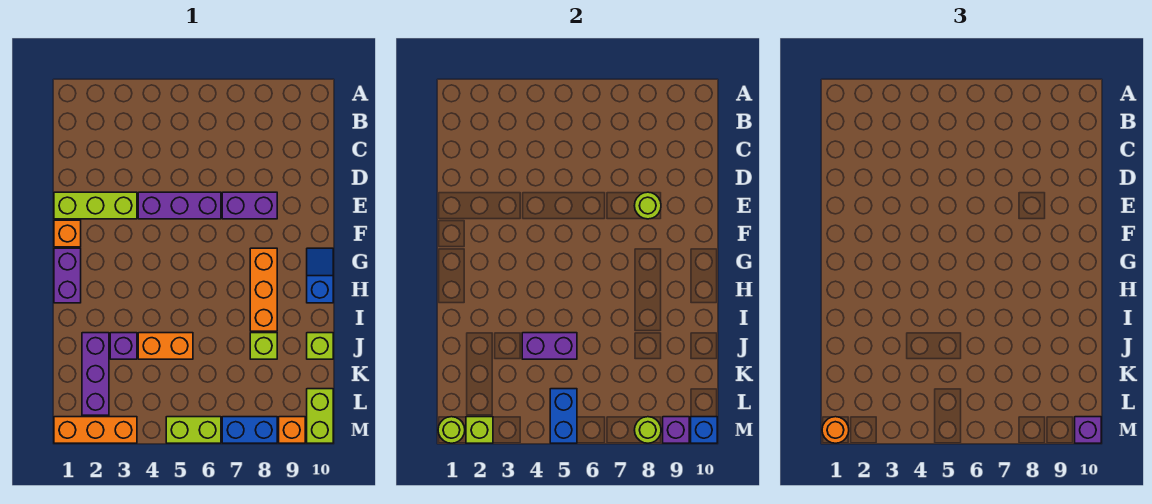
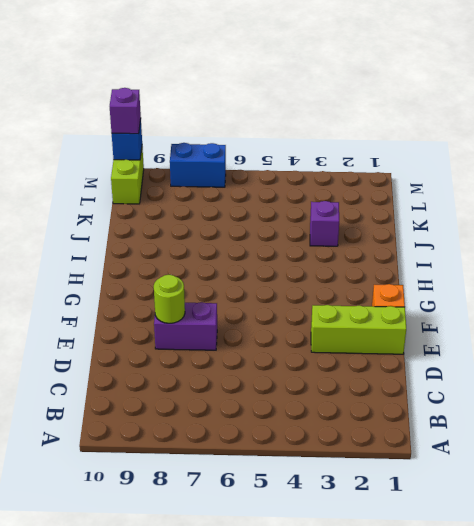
none -> purple brick E4:E6 level 1
none -> purple brick G1:H1 level 1
none -> orange brick G8:I8 level 1

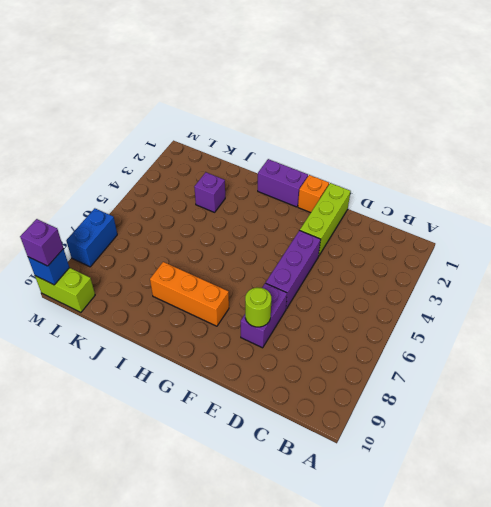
none -> blue slope G10:H10 level 1 top H
none -> purple brick J2:L2 level 1
none -> orange brick J4:J5 level 1

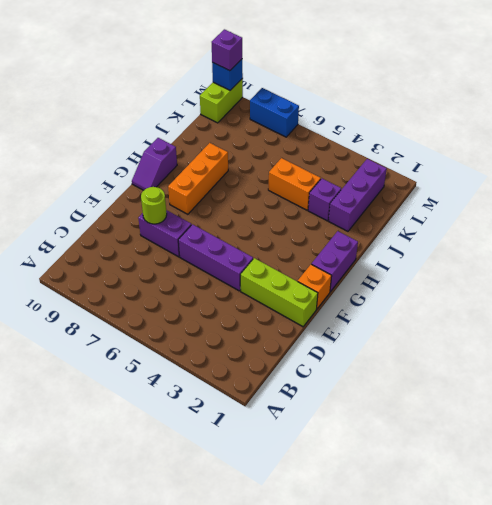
purple slope G10:H10 level 1 top H -> blue slope G10:H10 level 1 top H
none -> lime brick J8 level 1
none -> lime brick J10 level 1
none -> orange brick M1:M3 level 1

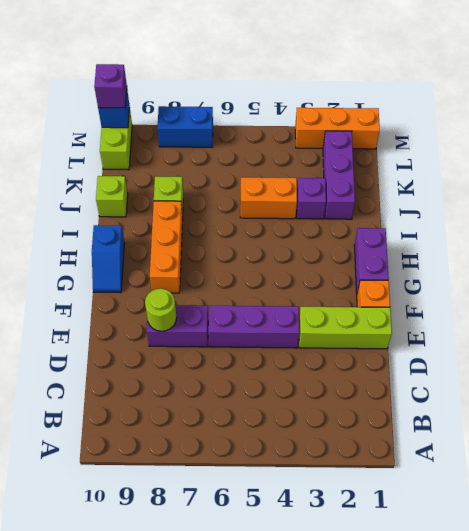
none -> lime brick M5:M6 level 1
none -> orange brick M9 level 1
none -> purple brick J4:J5 level 2

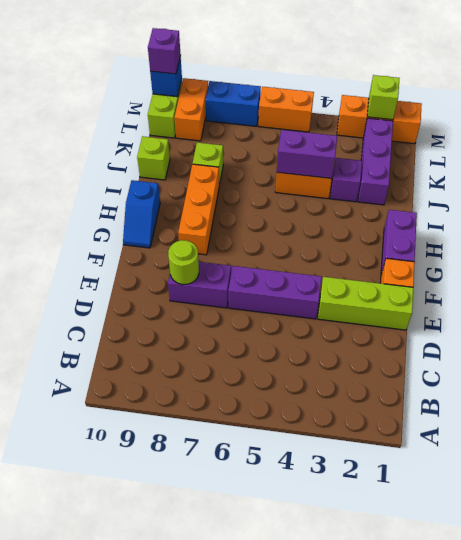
orange brick L9:M9 level 1 -> orange brick M9 level 1
orange brick M5:M6 level 1 -> lime brick M5:M6 level 1
none -> blue brick L5:M5 level 2
none -> lime round brick M1 level 2
none -> lime round brick M8 level 2

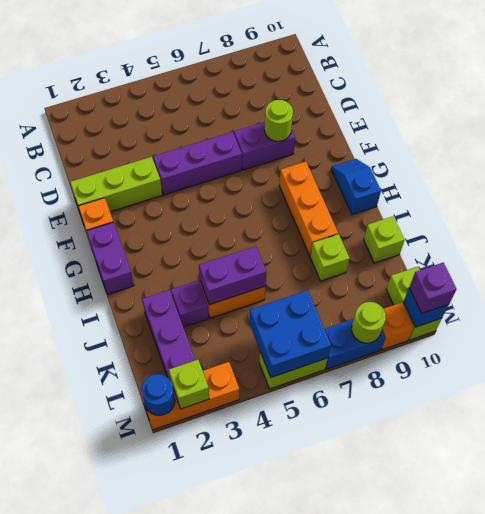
blue brick L5:M6 level 2 -> blue brick L5:M5 level 2
blue round brick M1 level 2 -> lime round brick M1 level 2
none -> purple brick M9 level 2
none -> orange round brick M1 level 3

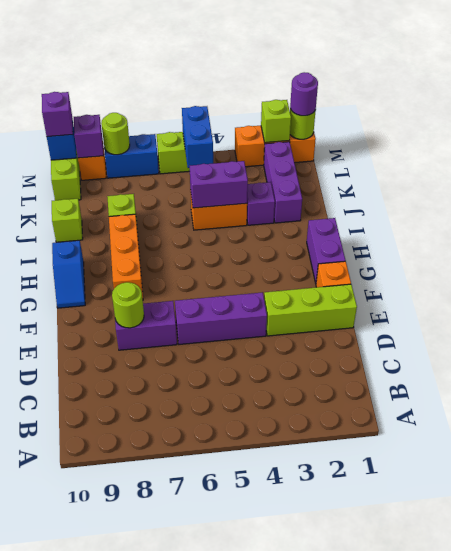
purple round brick M1 level 3 -> orange round brick M1 level 3

